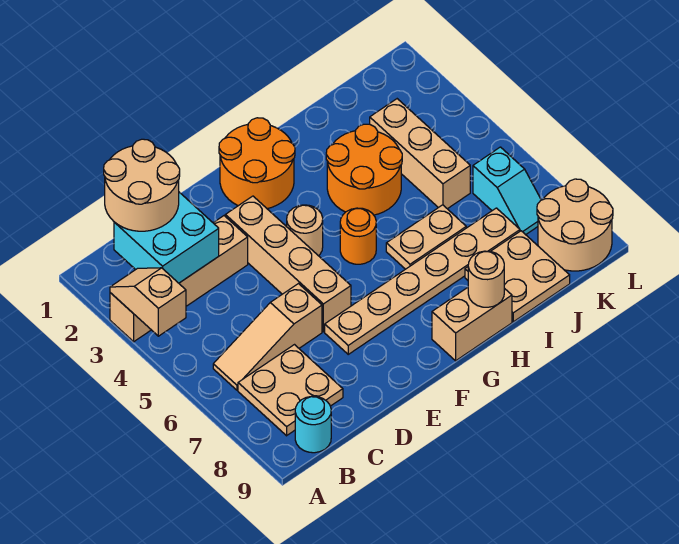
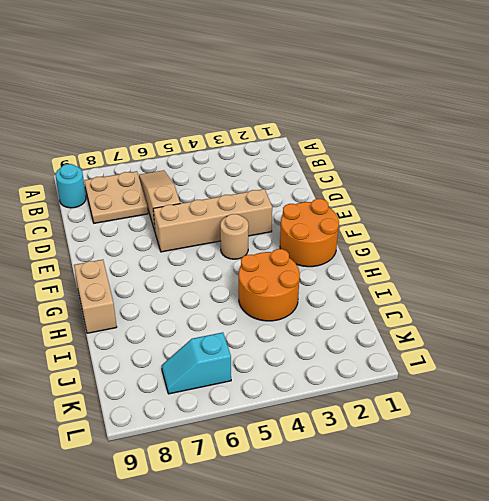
none -> tan brick A3:D3 level 1
none -> tan plate E7:J7 level 1
none -> orange round brick G5 level 1

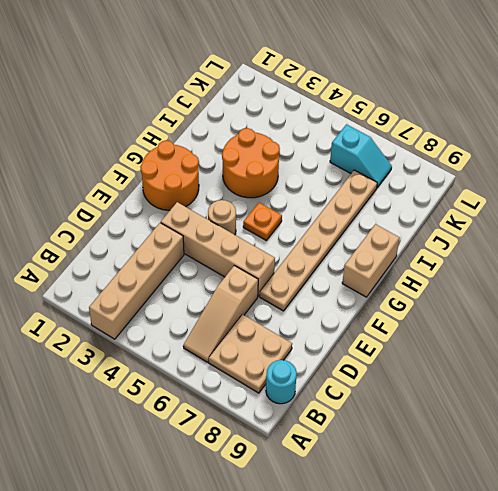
orange plate G5 level 1 -> orange round brick G5 level 1
none -> tan plate H6:I6 level 1
none -> tan plate I8:J9 level 1
none -> tan brick J3:J5 level 1

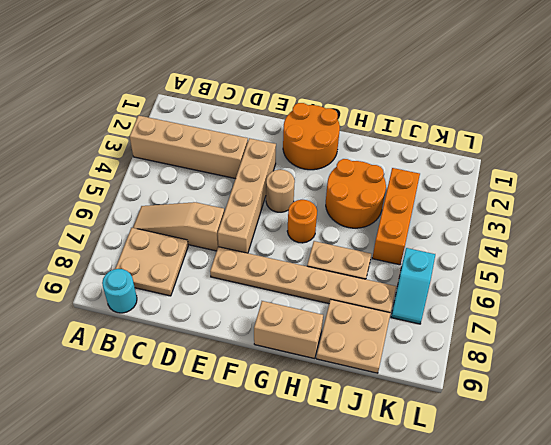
orange brick J3:J5 level 1 -> tan brick J3:J5 level 1
none -> tan round brick K8:L9 level 1
none -> tan slope A3:A4 level 2 top 4
none -> cyan brick B2:C3 level 2

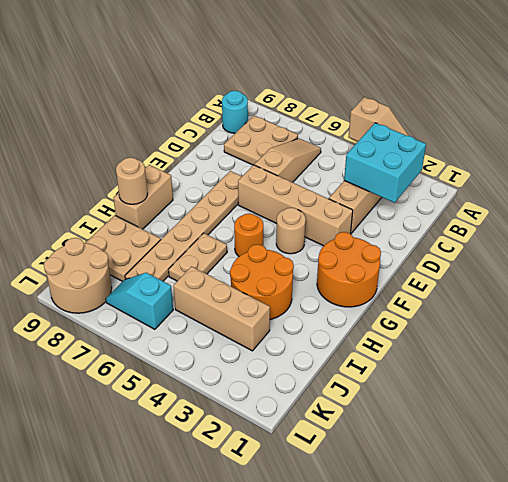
none -> tan round brick B1:C2 level 3

